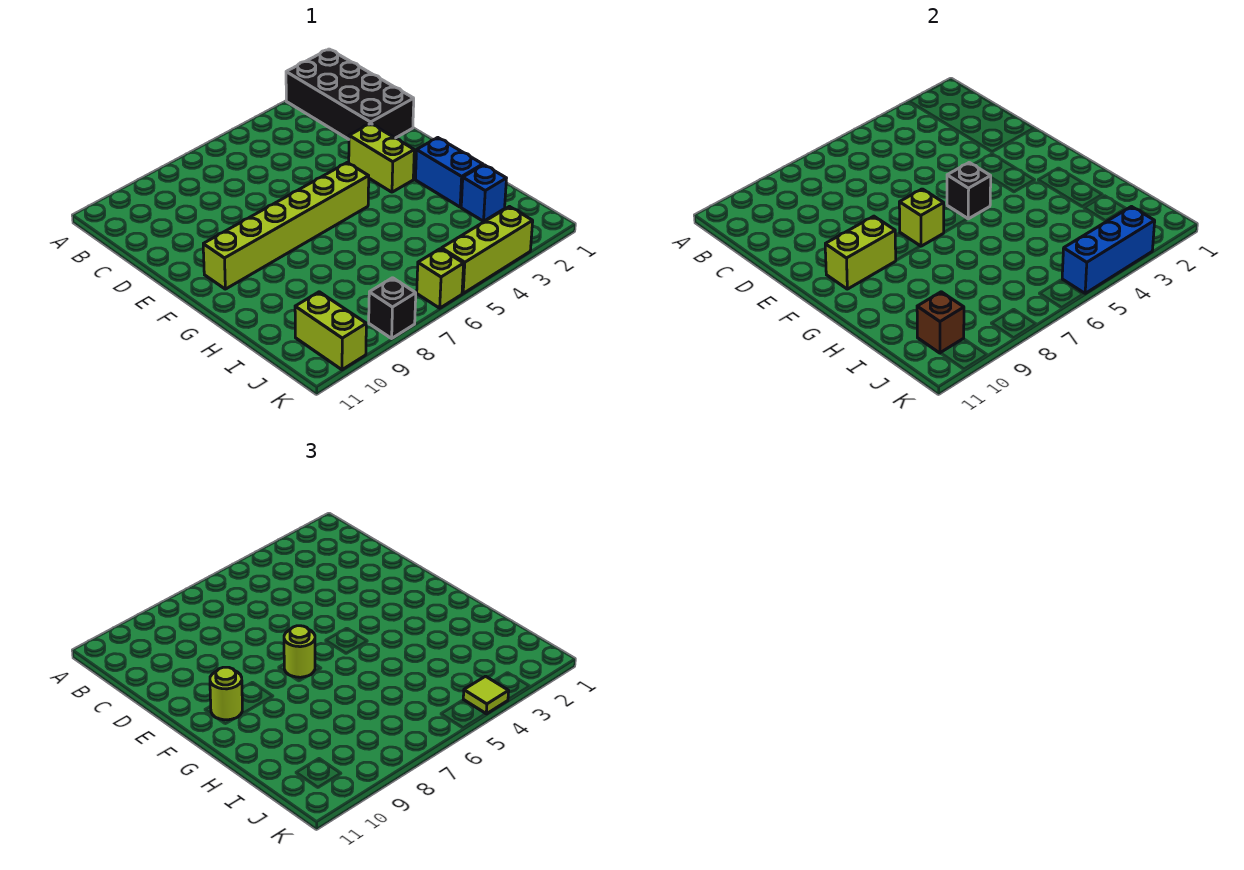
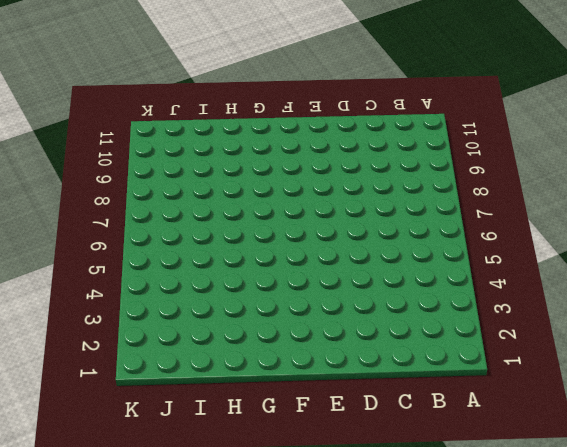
none -> black brick A1:D2 level 1
none -> lime brick E3:F3 level 1
none -> lime brick F5:F10 level 1

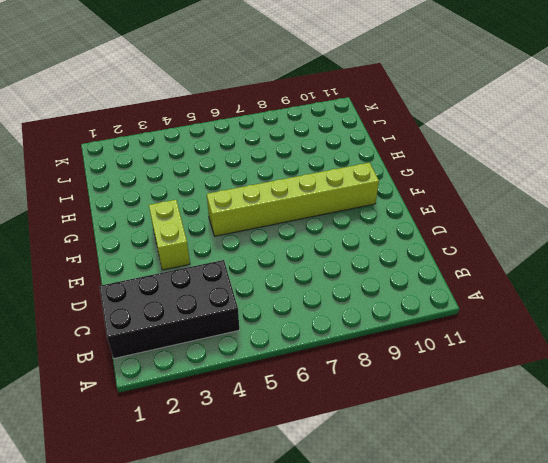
black brick B1:C4 level 1 -> black brick A1:D2 level 1
none -> blue brick G2:H2 level 1
none -> blue brick I2 level 1
none -> lime brick J10:K10 level 1

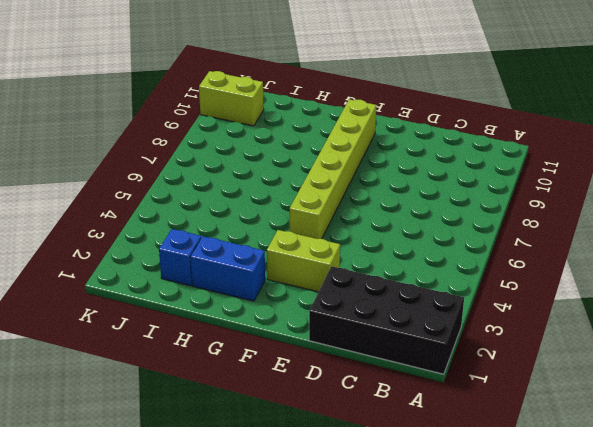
none -> lime brick K3:K5 level 1
none -> lime brick K6 level 1
none -> black brick K8 level 1

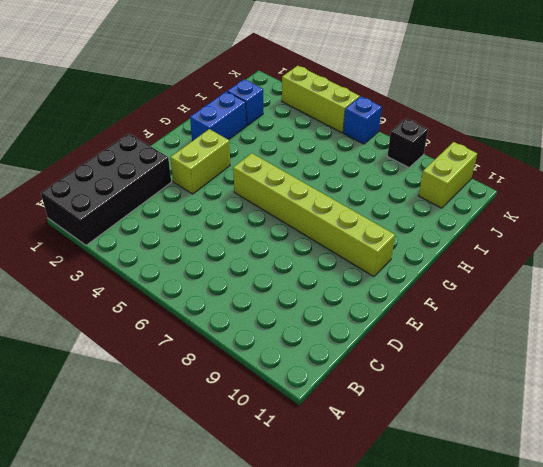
blue brick K6 level 1 -> lime brick K6 level 1
none -> black brick F5 level 2
none -> lime brick F7 level 2
none -> lime brick F9:F10 level 2

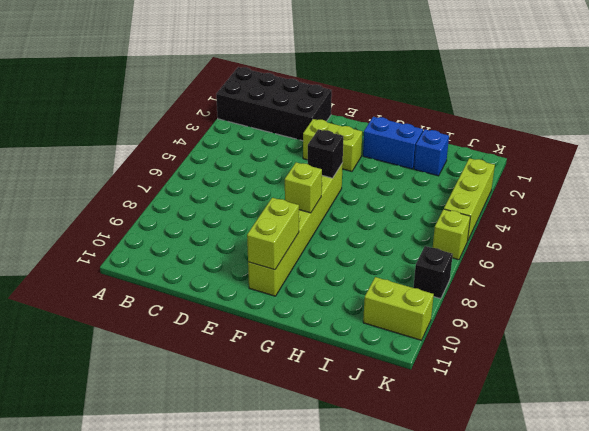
none -> brown brick J10 level 2
none -> blue brick K3:K5 level 2
none -> lime round brick F7 level 3

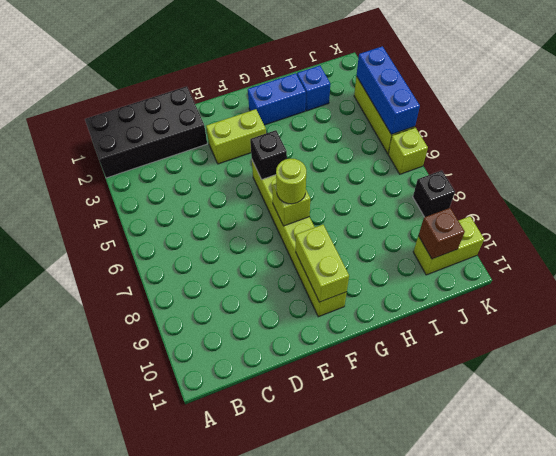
none -> lime round brick F10 level 3
none -> lime tile K4 level 3

